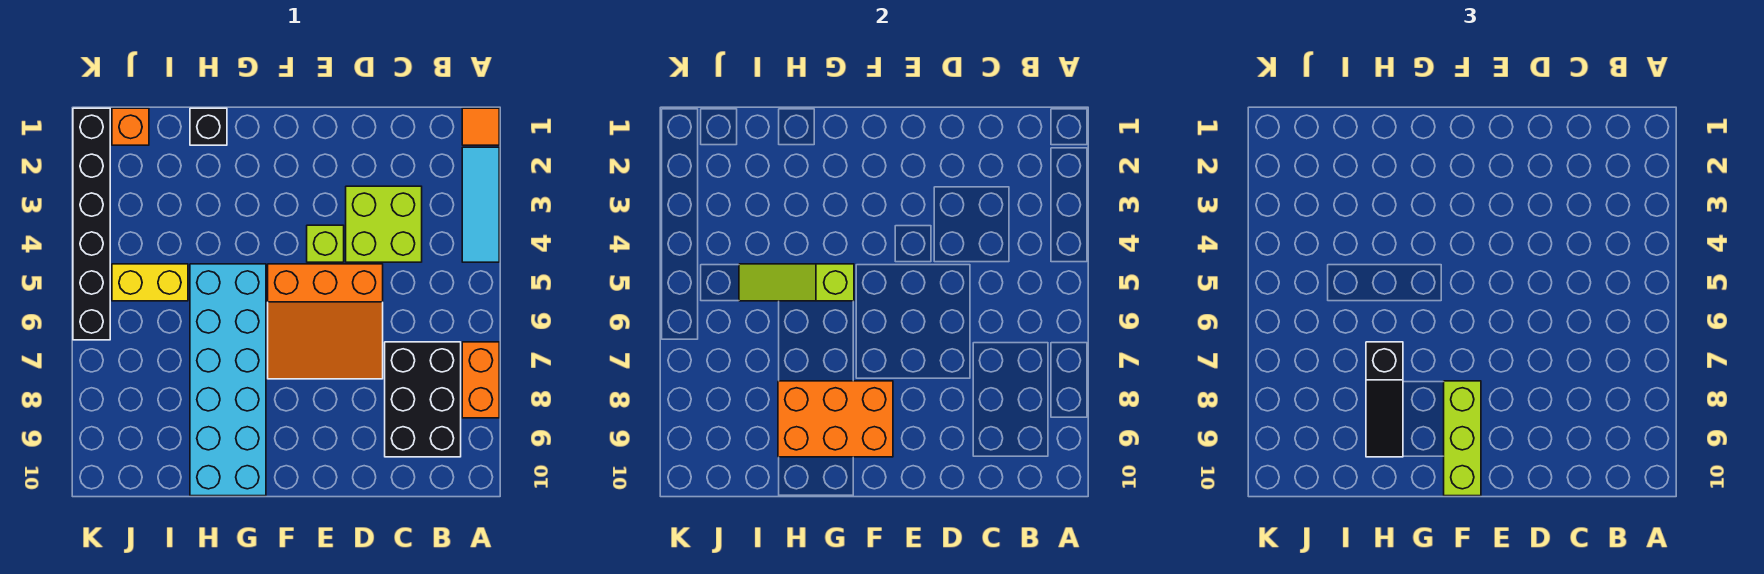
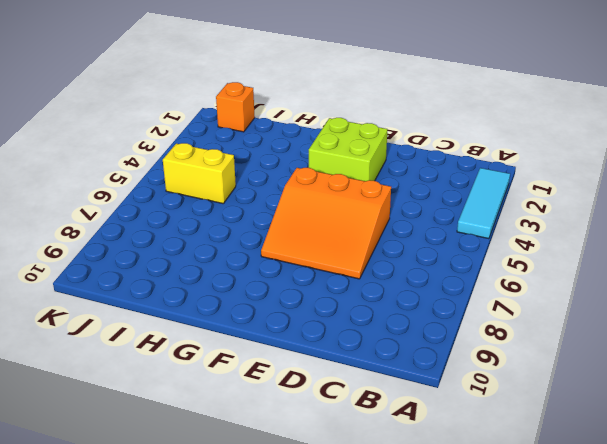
lime brick E2:F3 level 1 -> lime brick C3:D4 level 1
none -> orange tile A1 level 1
none -> orange brick A7:A8 level 1
none -> black brick B7:C9 level 1

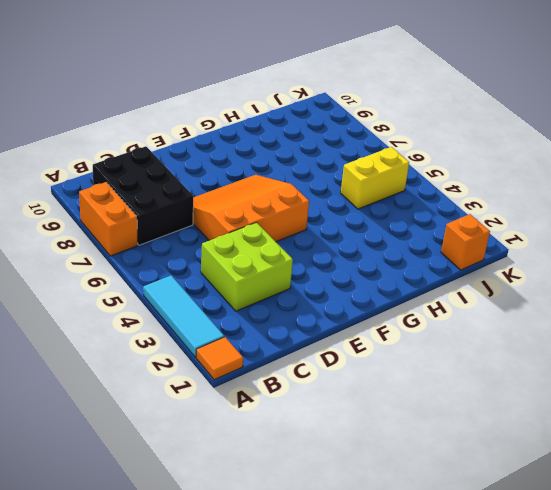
none -> lime brick E4 level 1
none -> cyan brick G5:H10 level 1
none -> black brick H1 level 1

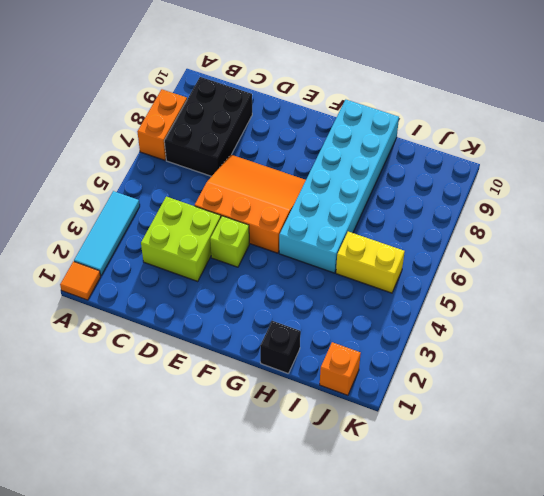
none -> black brick K1:K6 level 1
none -> orange brick F8:H9 level 2
none -> lime slope G5:I5 level 2 top G

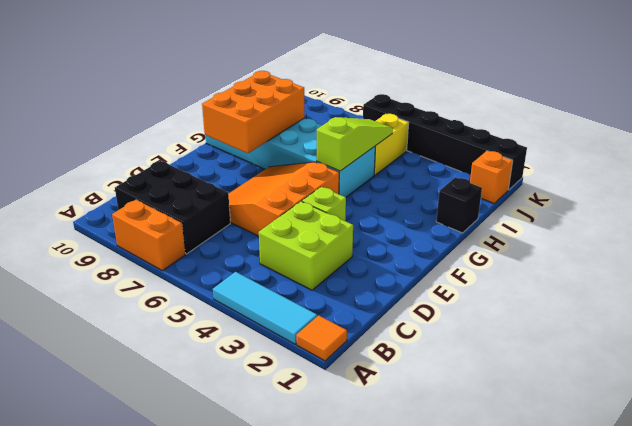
none -> lime brick F8:F10 level 3
none -> black slope H7:H9 level 3 top 7

